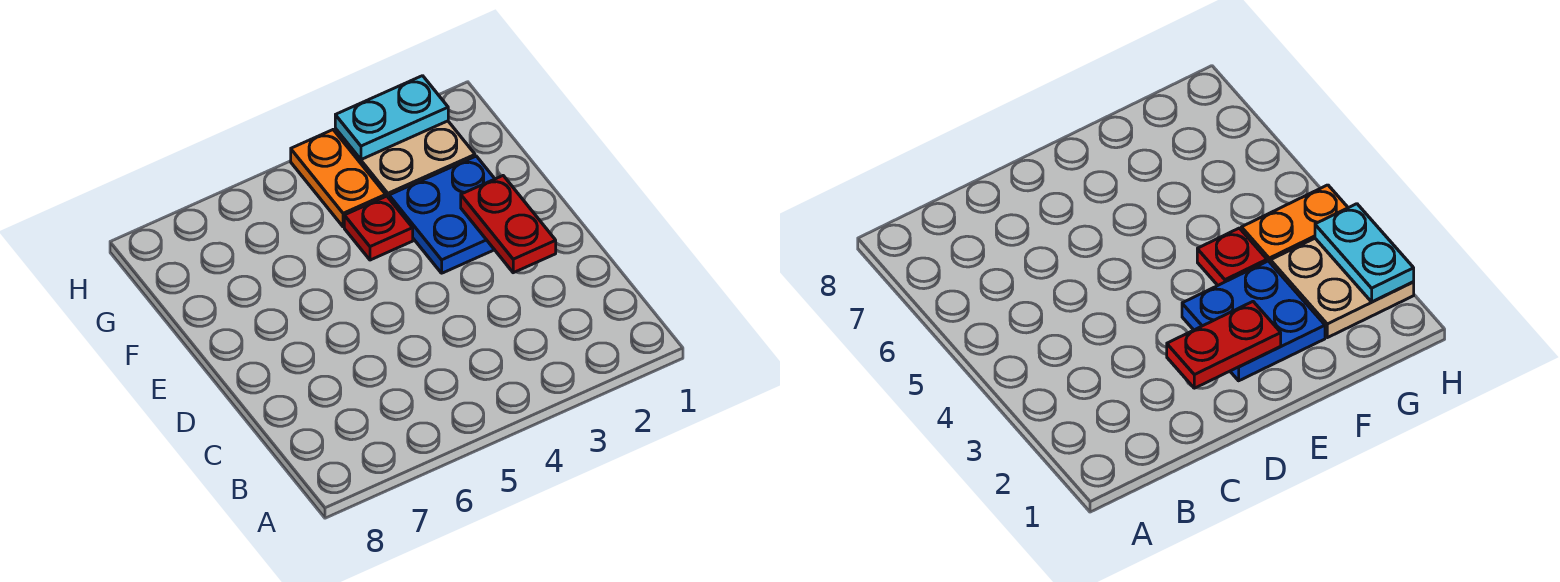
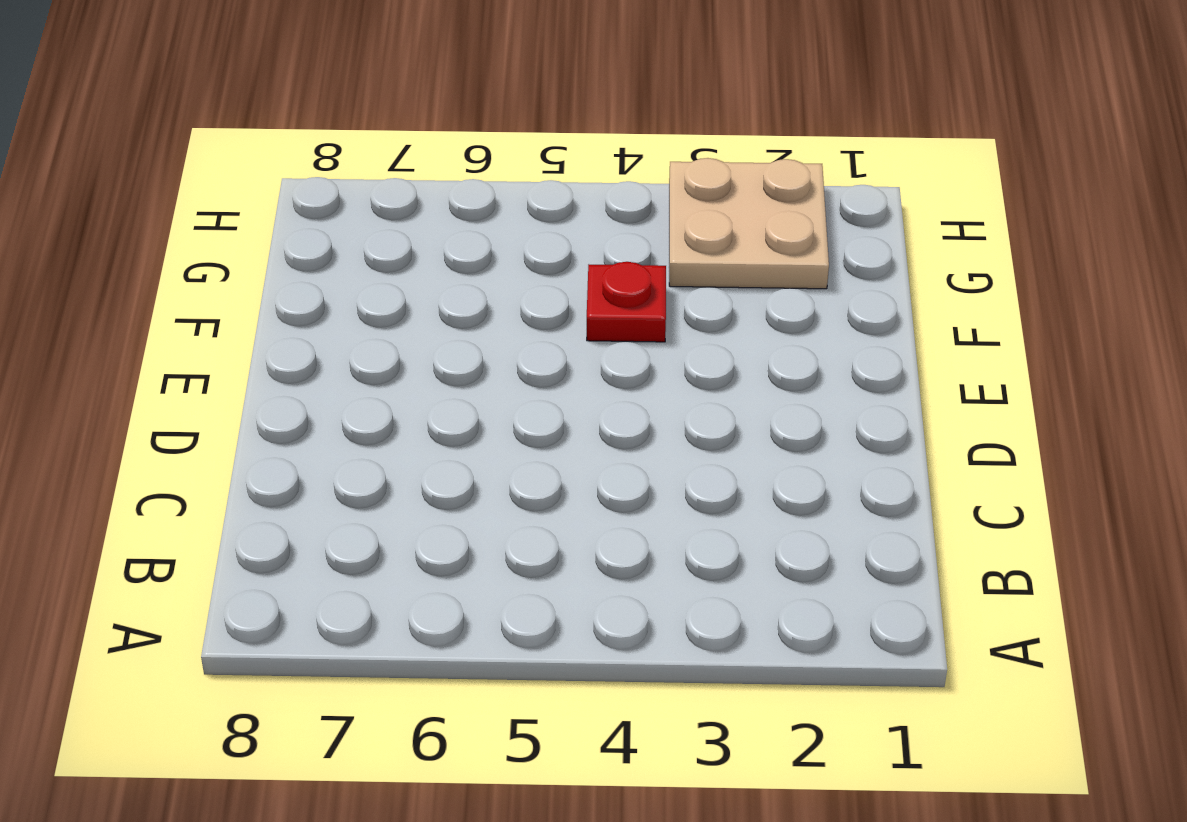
none -> blue plate E2:F3 level 1
none -> orange plate G4:H4 level 1

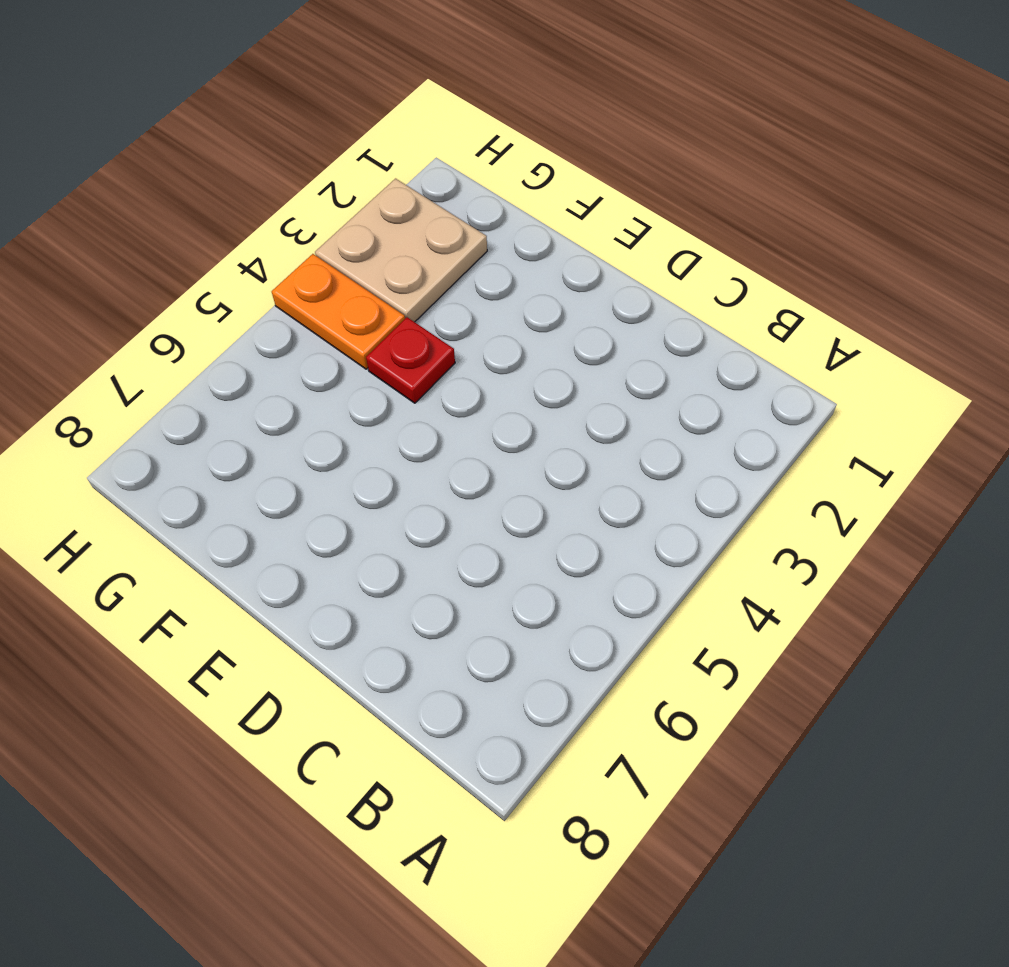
none -> blue plate E2:F3 level 1
none -> red plate D2:E2 level 2

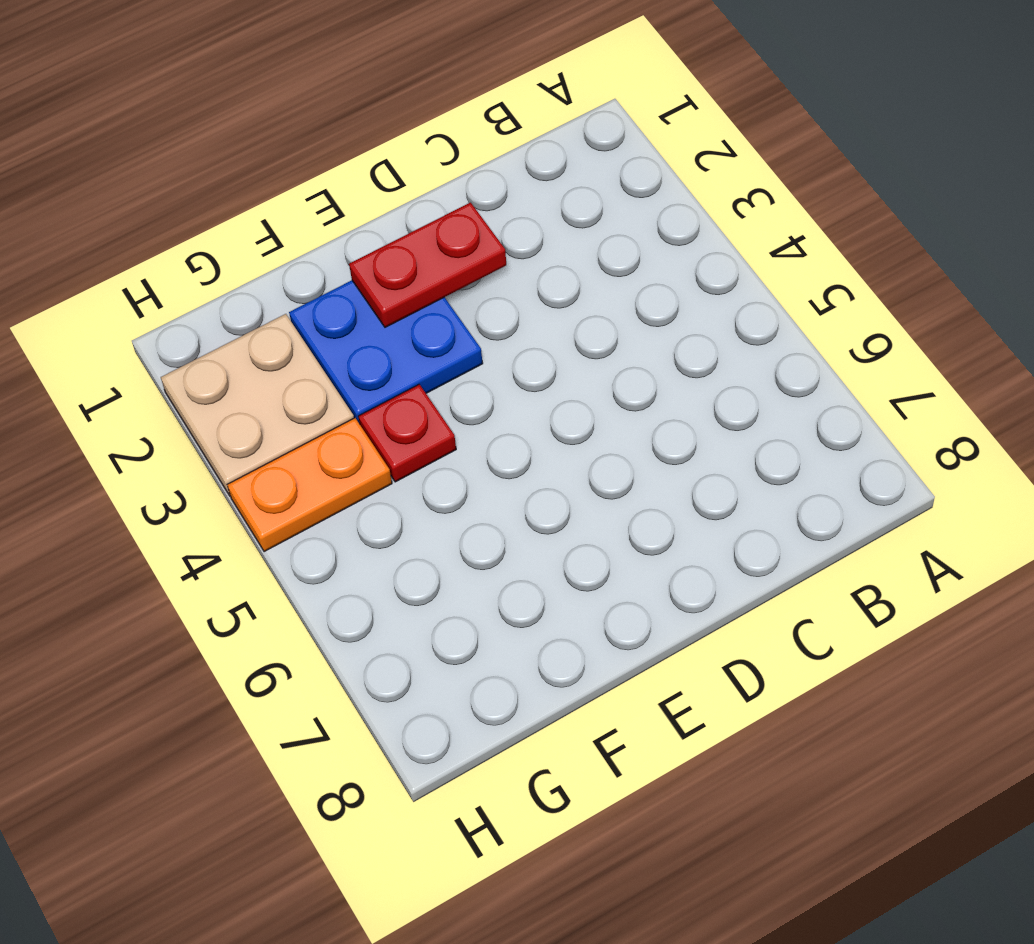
none -> cyan plate H2:H3 level 2

